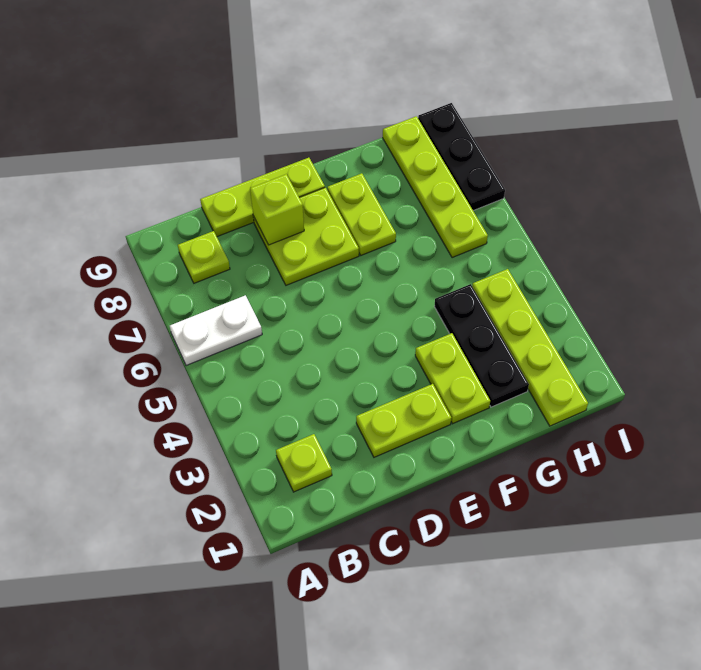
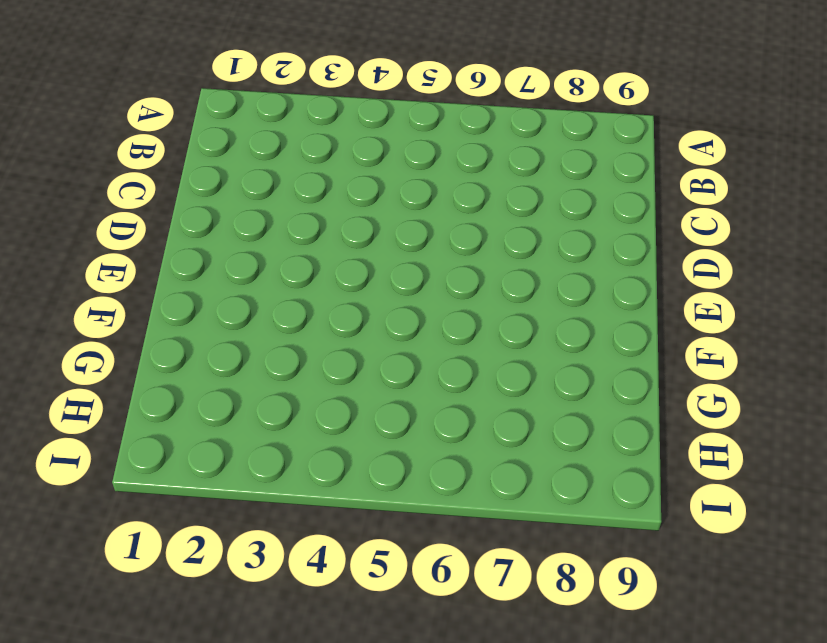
none -> white plate A6:B6 level 1
none -> lime plate B2 level 1
none -> lime plate B8 level 1

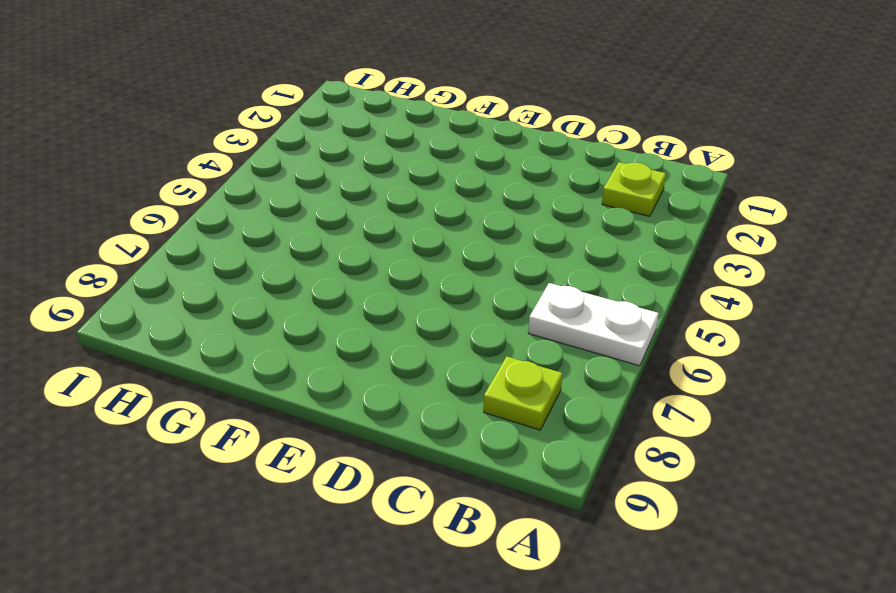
none -> lime plate C9:E9 level 1
none -> lime plate D2:E2 level 1
none -> lime plate D7:E8 level 1

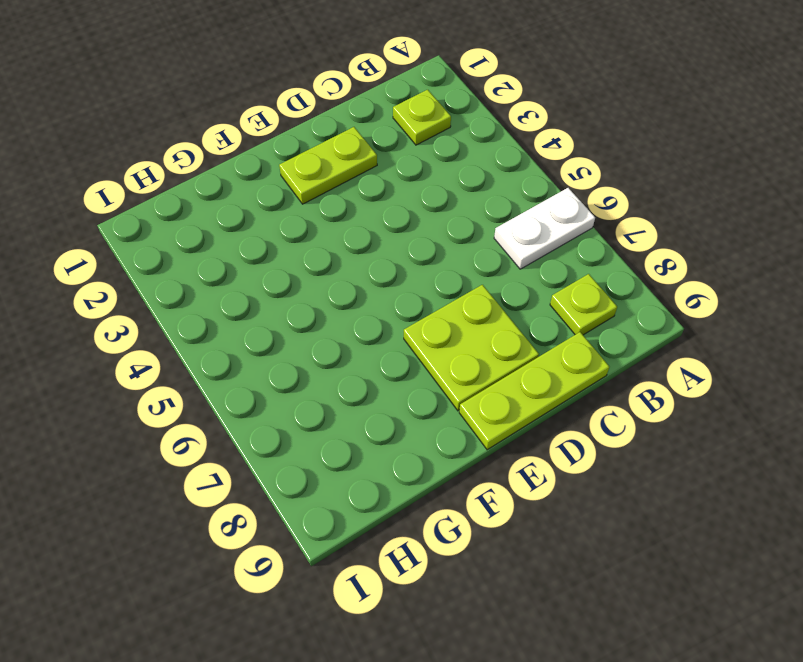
none -> lime plate F2:F3 level 1
none -> lime plate F7:F8 level 1
none -> black plate G2:G4 level 1

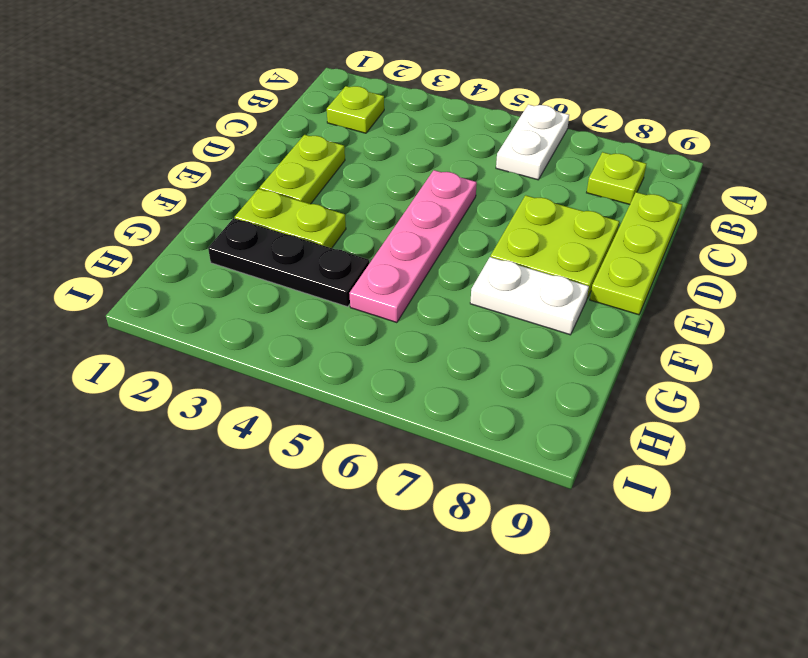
pink plate D5:G5 level 1 -> none
white plate F7:F8 level 1 -> lime plate F7:F8 level 1
none -> lime plate H1:H4 level 1
none -> lime plate H6:H9 level 1
none -> black plate I7:I9 level 1

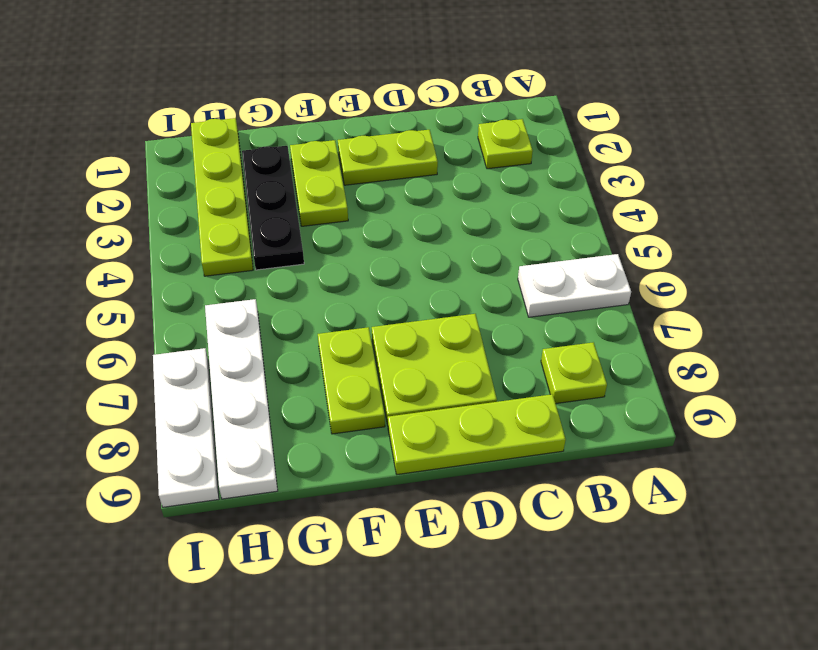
white plate H6:H9 level 1 -> lime plate H6:H9 level 1
white plate I7:I9 level 1 -> black plate I7:I9 level 1
none -> lime brick D8 level 2

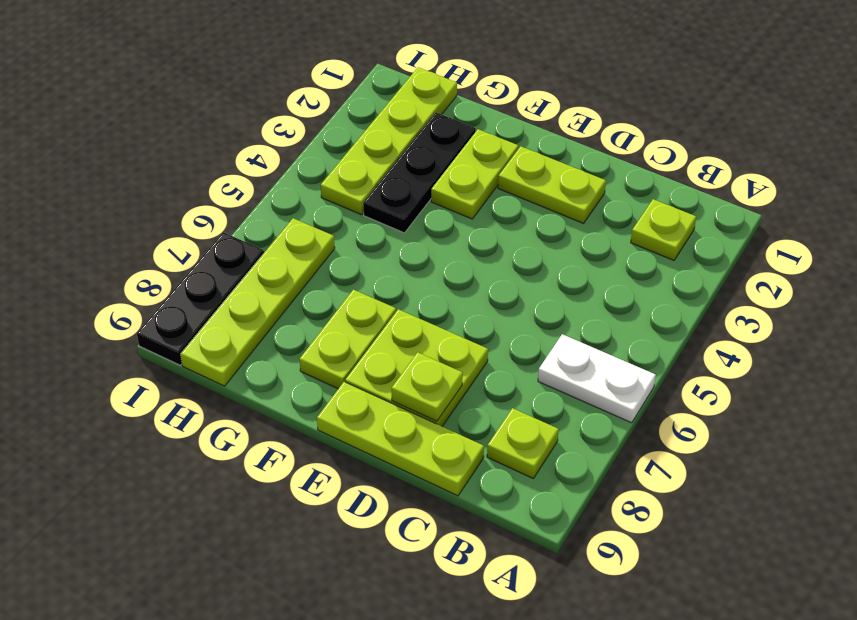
lime plate D8 level 2 -> lime brick D8 level 2

